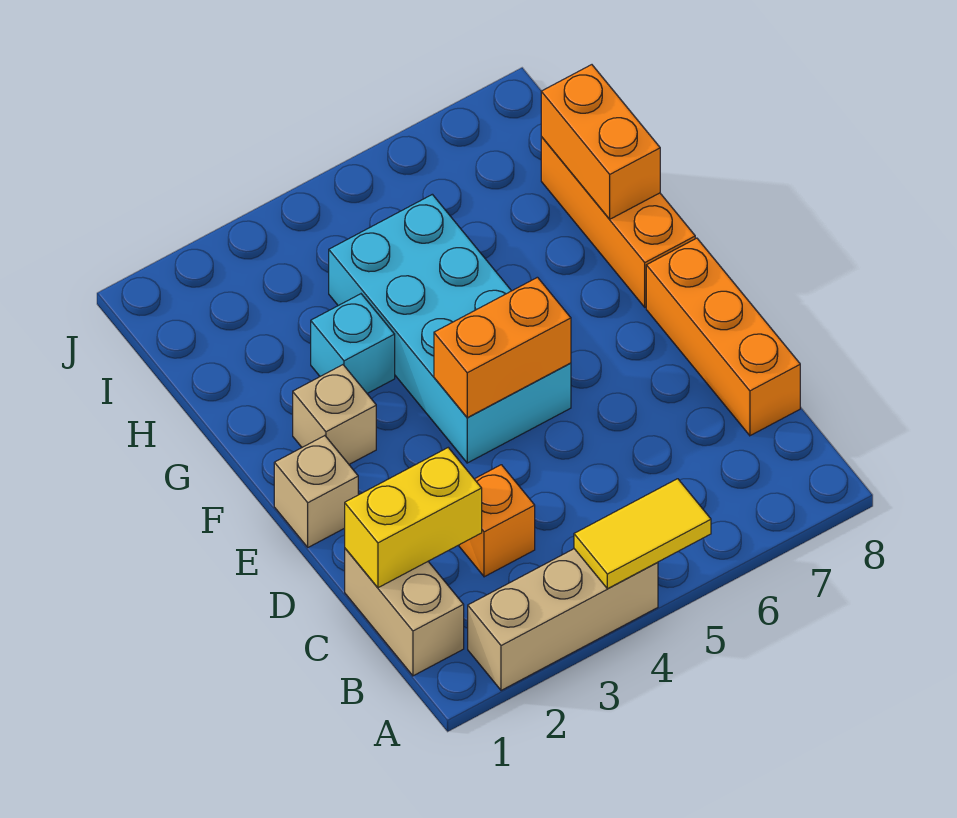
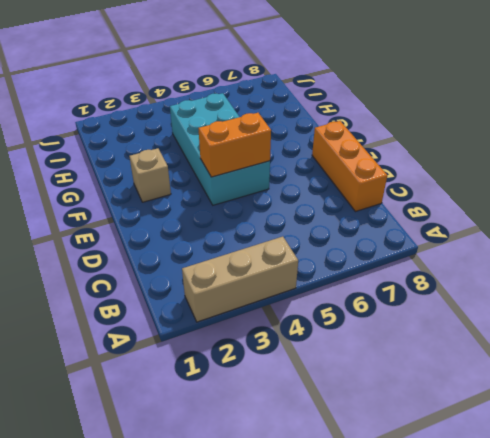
none -> tan brick B1:C1 level 1
none -> orange brick C3 level 1
none -> tan brick E1 level 1

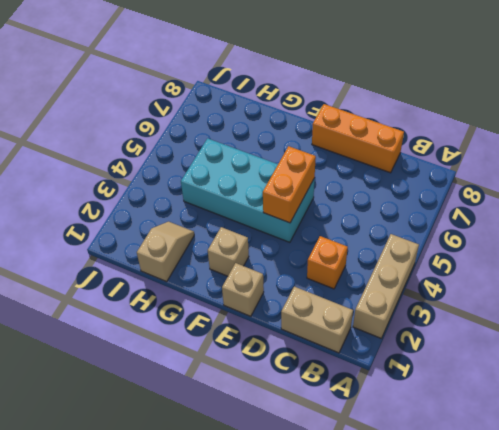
tan slope H1:H2 level 1 top 1 -> none
none -> orange brick F8:H8 level 1
none -> cyan brick G3 level 1
none -> yellow tile A4:A5 level 2

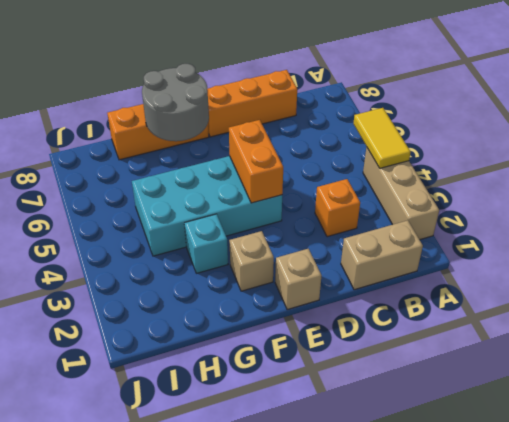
grey round brick F7:G8 level 2 -> orange brick G8:H8 level 2
none -> yellow brick C1:C2 level 2

